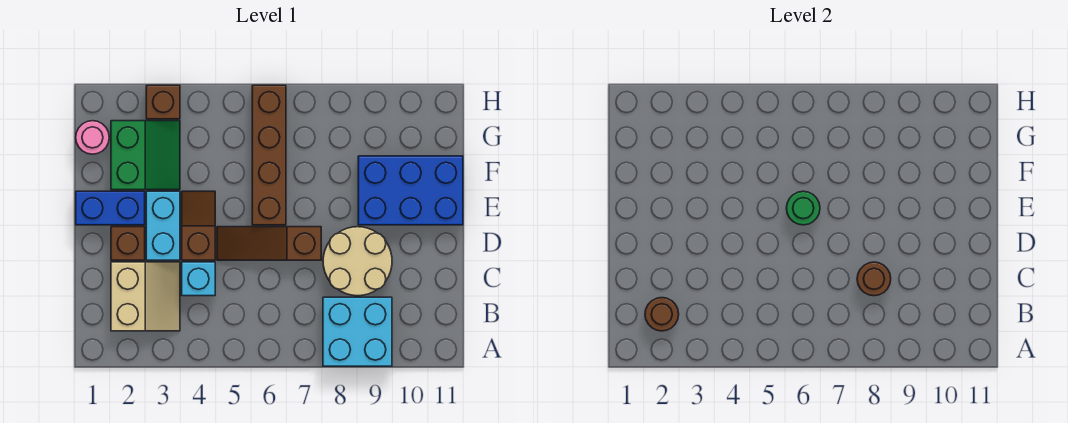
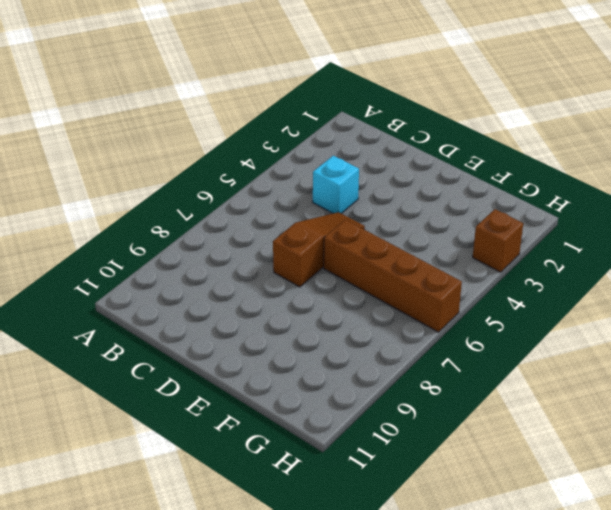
none -> cyan brick A8:B9 level 1
none -> tan slope B2:C3 level 1 top 2
none -> tan round brick C8:D9 level 1

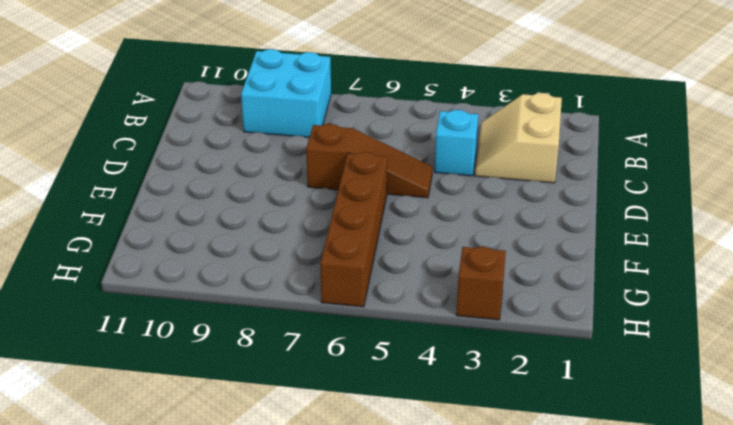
none -> tan round brick C8:D9 level 1
none -> brown brick D2 level 1
none -> cyan brick D3:E3 level 1

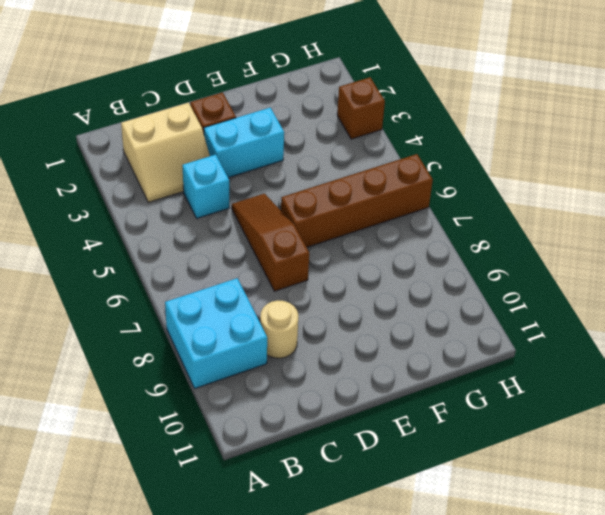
tan round brick C9 level 1 -> tan round brick C8:D9 level 1
none -> brown slope D4:E4 level 1 top D
none -> blue brick E1:E2 level 1
none -> blue brick E9:F11 level 1

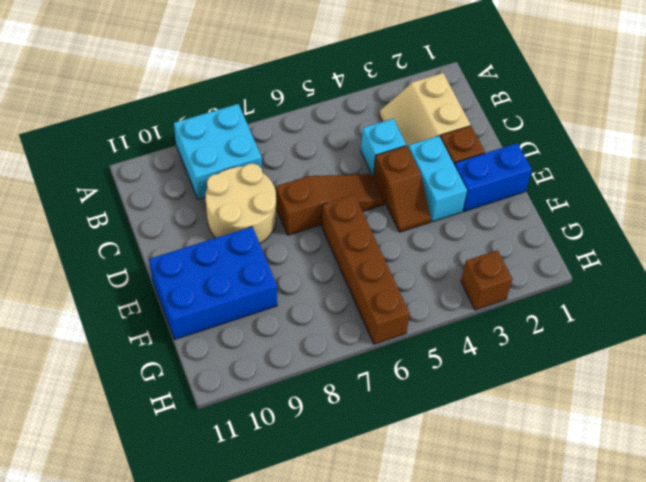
none -> green slope F2:G3 level 1 top 2
none -> pink round brick G1 level 1
none -> brown round brick B2 level 2

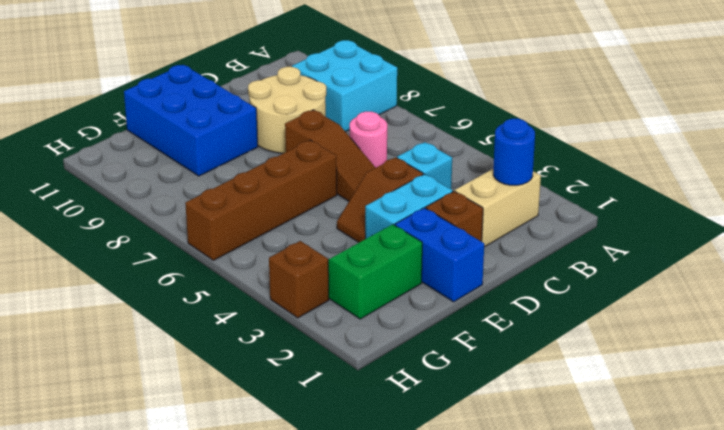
blue round brick B2 level 2 -> brown round brick B2 level 2
pink round brick C6 level 1 -> pink round brick G1 level 1
none -> brown round brick C8 level 2
none -> green round brick E6 level 2

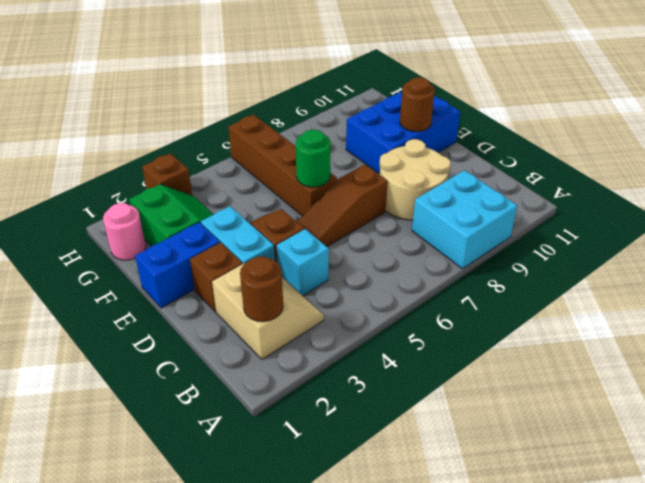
brown round brick E10 level 2 -> brown round brick C8 level 2

